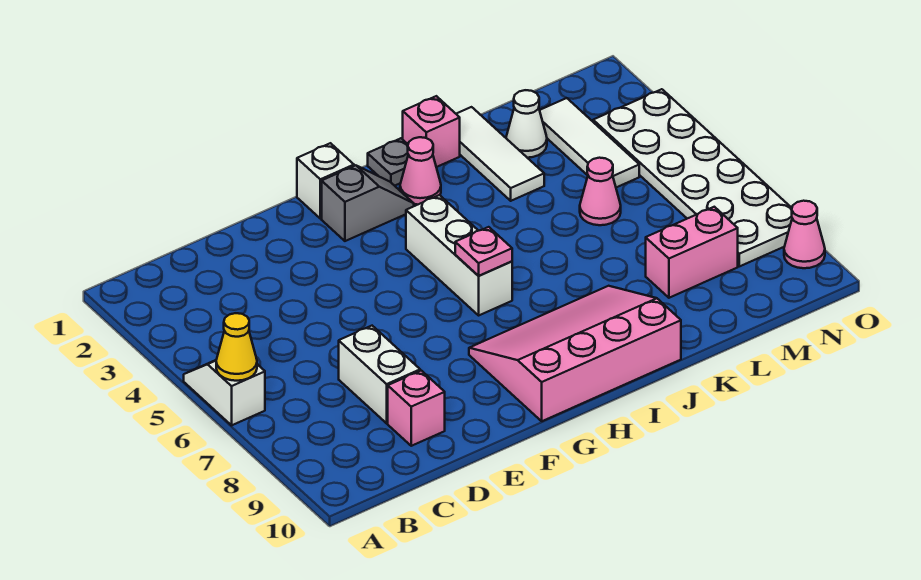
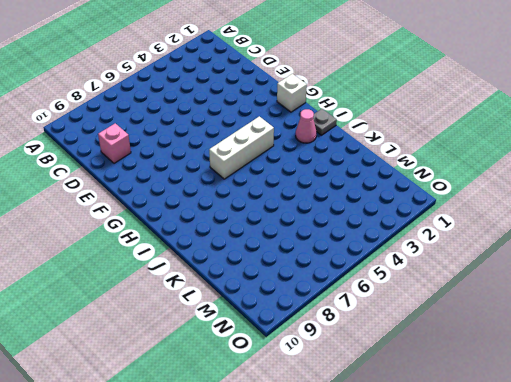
none -> white slope A5:A6 level 1 top 6
none -> white brick D7:D8 level 1
none -> grey slope G2:H2 level 1 top G

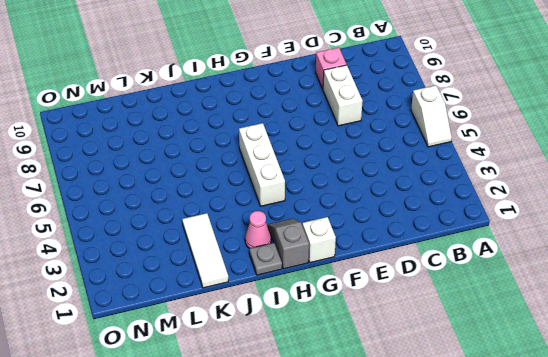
grey slope H1:H2 level 1 top 1 -> grey slope G2:H2 level 1 top G
none -> pink slope G8:J10 level 1 top 10
none -> pink brick J1 level 1
none -> white cone L2 level 1

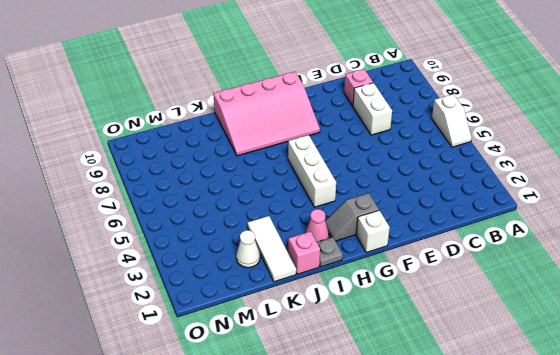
none -> pink cone L5 level 1
none -> pink brick L8:M8 level 1
none -> white tile M2:M4 level 1

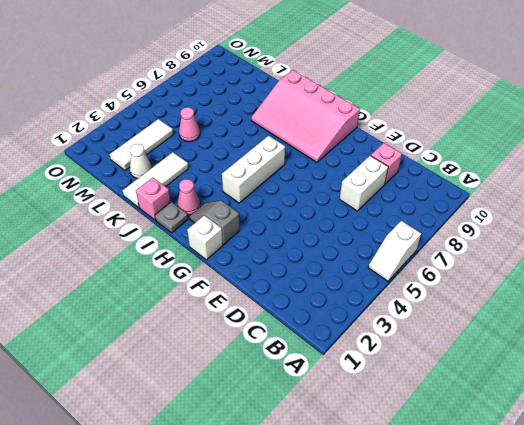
none -> pink brick L8:M8 level 1
none -> white plate N3:O8 level 1
none -> pink cone O9 level 1

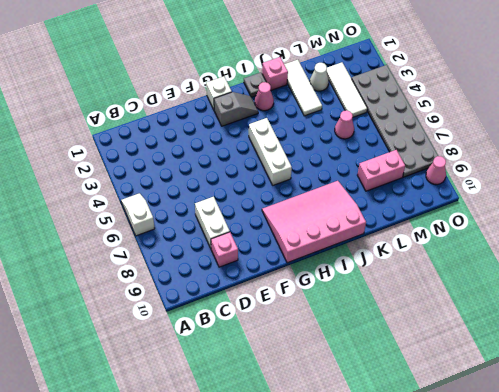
grey plate N3:O8 level 1 -> white plate N3:O8 level 1
none -> yellow cone A6 level 2
none -> pink plate H6 level 2

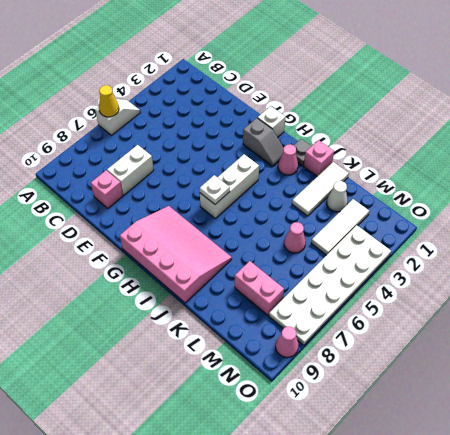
white plate H6 level 2 -> pink plate H6 level 2

